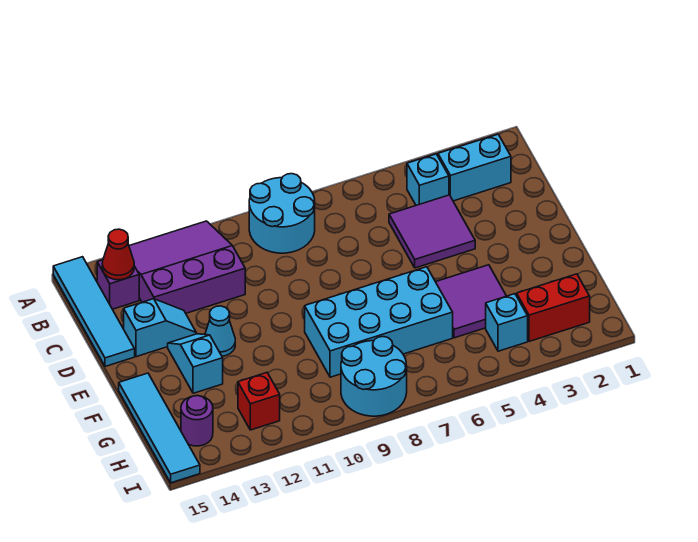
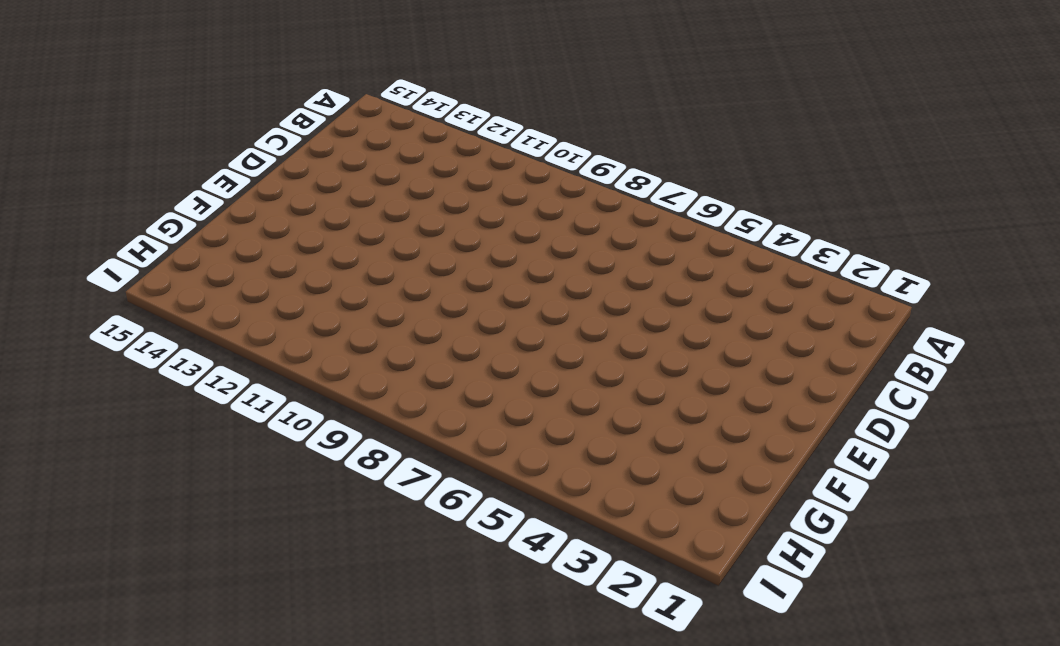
none -> cyan round brick A8:B9 level 1
none -> purple slope A11:C13 level 1 top C
none -> cyan tile A15:D15 level 1

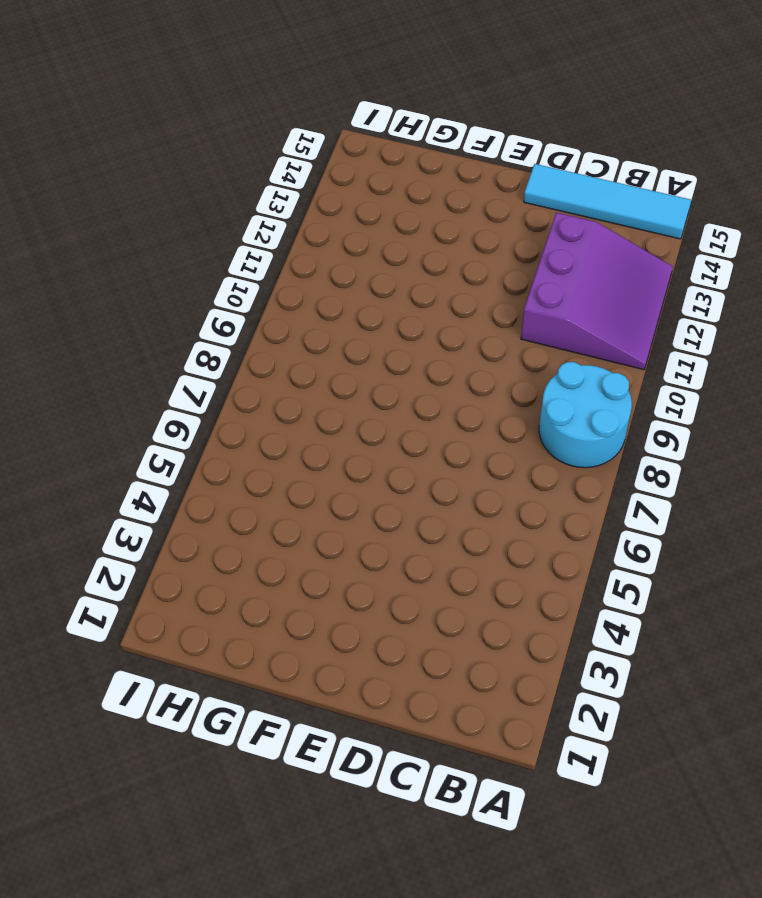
none -> cyan brick B2:B3 level 1
none -> cyan brick B4 level 1
none -> purple brick B14 level 1

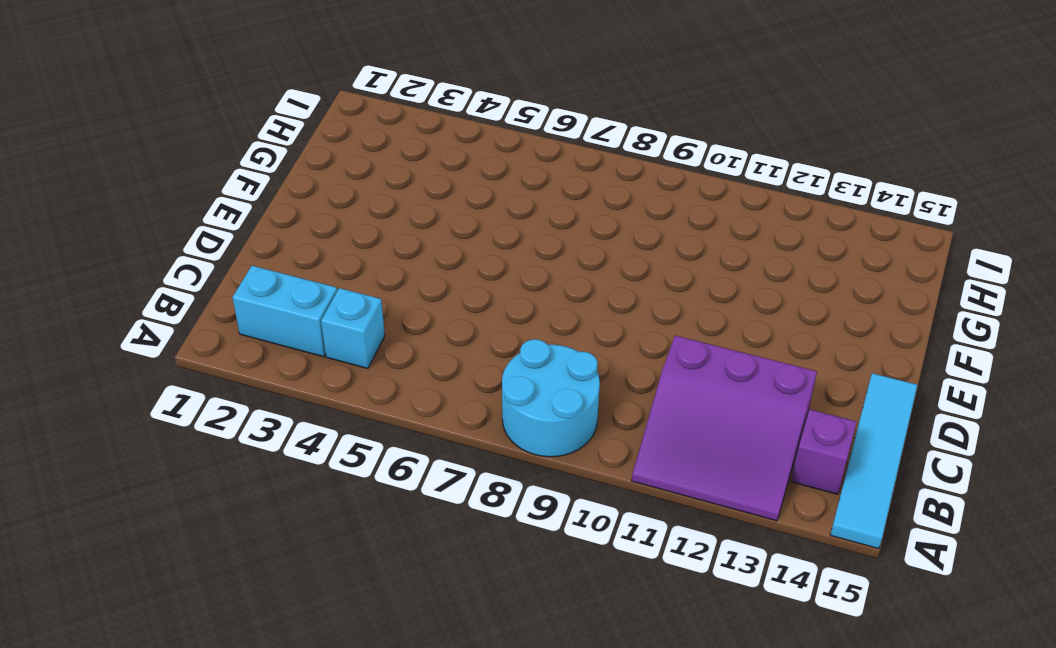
none -> purple tile C4:D5 level 1
none -> cyan slope D13:D14 level 1 top 14
none -> cyan cone E12 level 1

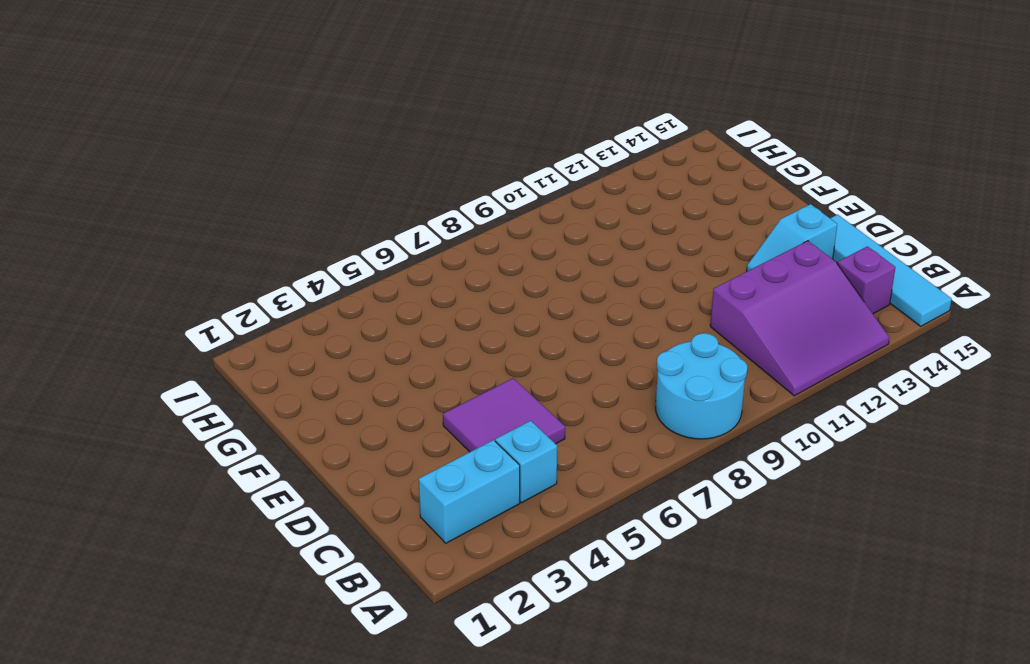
none -> cyan cone E12 level 1
none -> cyan slope E13:F13 level 1 top F
none -> purple tile F4:G5 level 1

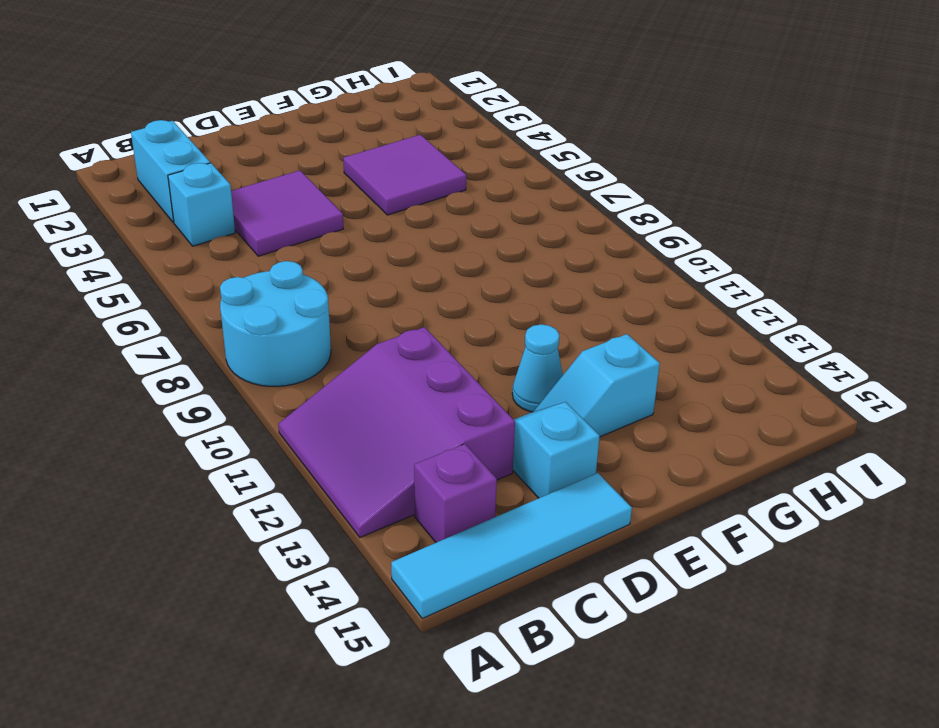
none -> cyan brick F6:G9 level 1
none -> cyan tile F15:I15 level 1
none -> red brick H2:H3 level 1

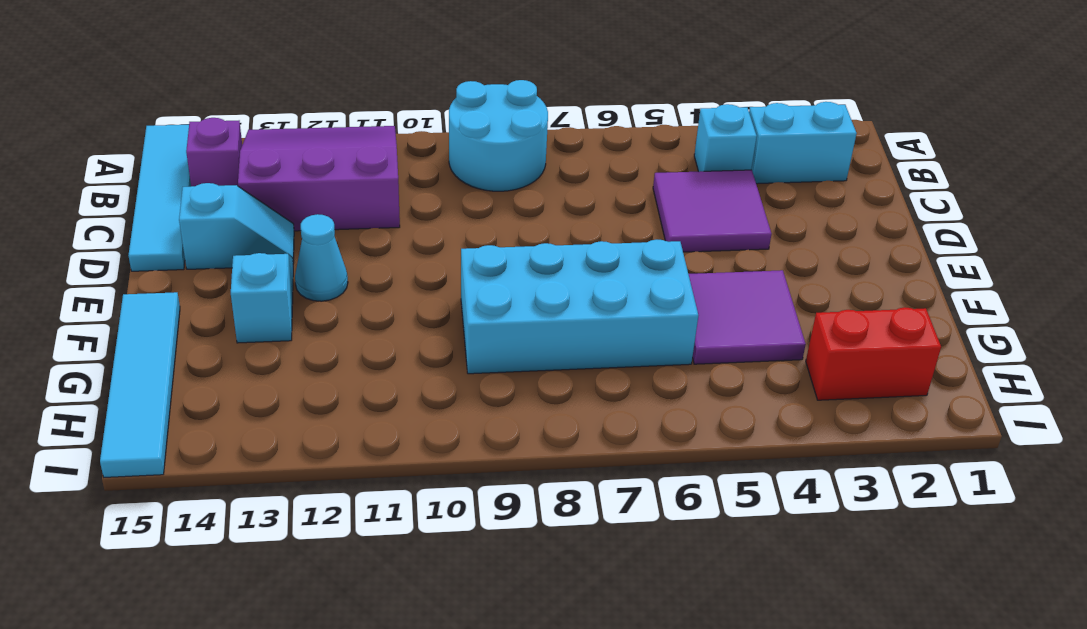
none -> cyan brick H4 level 1
none -> cyan round brick H8:I9 level 1
none -> red brick H12 level 1

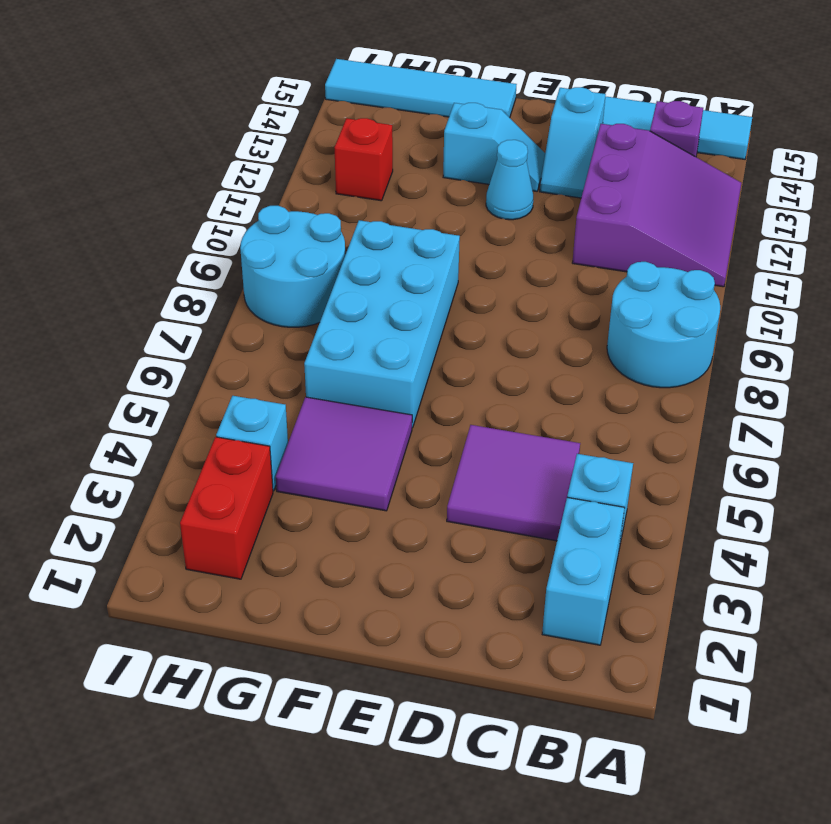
none -> purple round brick H14 level 1
none -> red cone B14 level 2

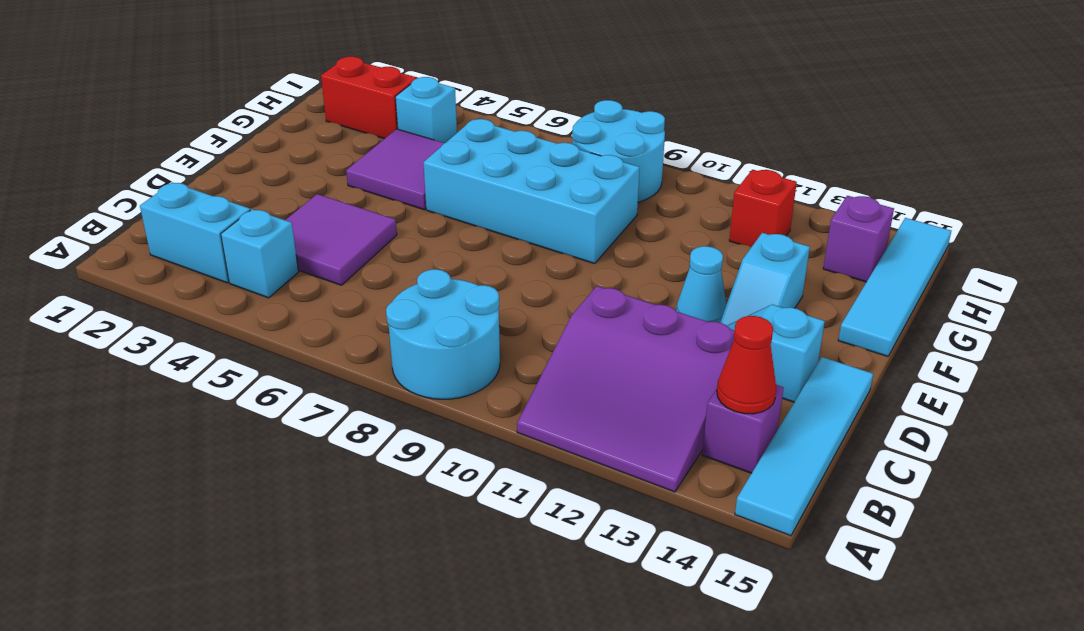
purple brick H14 level 1 -> purple round brick H14 level 1

